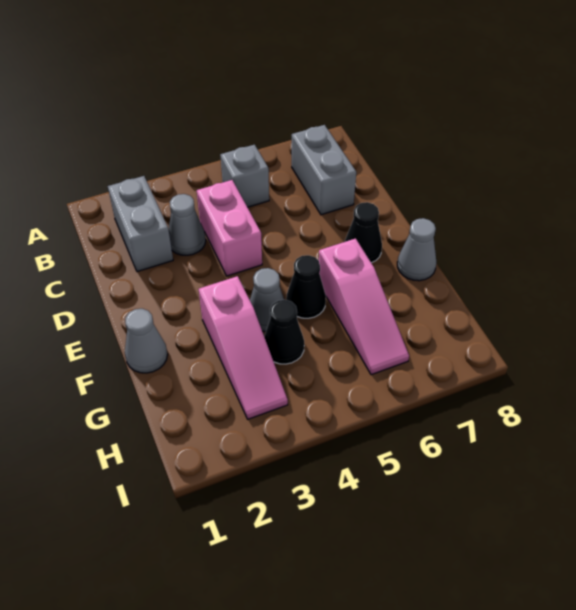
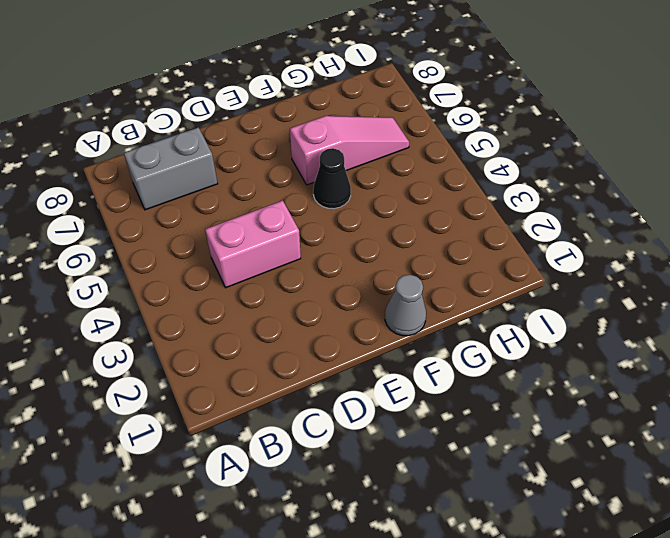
none -> grey brick B2:C2 level 1
none -> grey brick B5 level 1
none -> grey cone C3 level 1

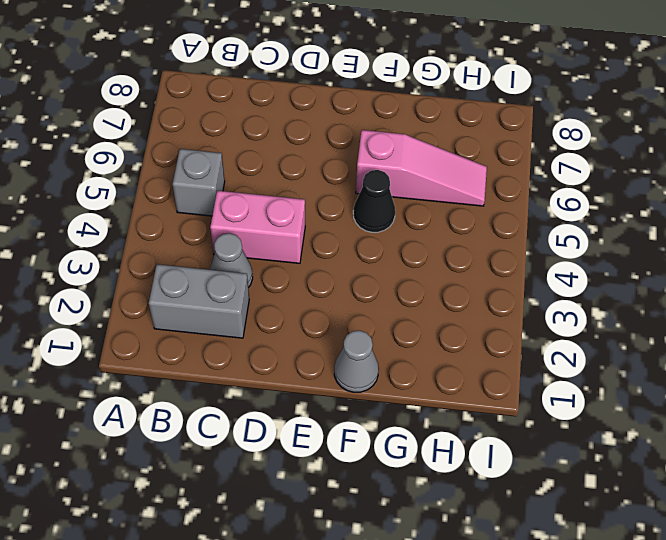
none -> grey brick B7:C7 level 1
none -> black cone E7 level 1
none -> pink slope F3:H3 level 1 top F

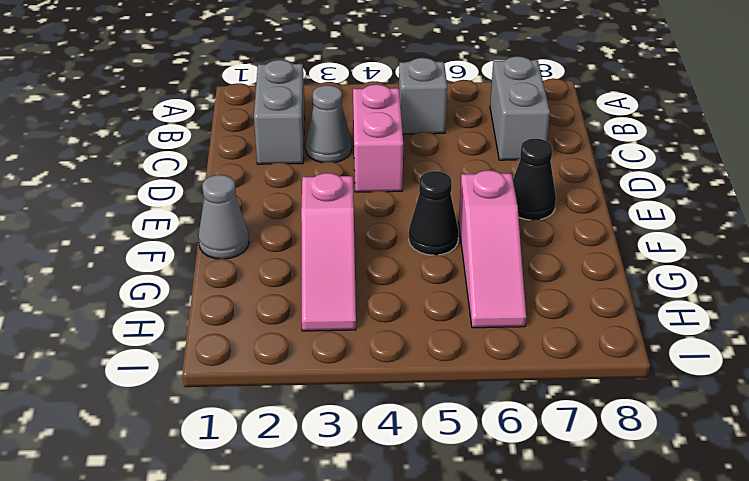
none -> grey cone F4 level 1
none -> grey cone F8 level 1
none -> black cone G4 level 1

